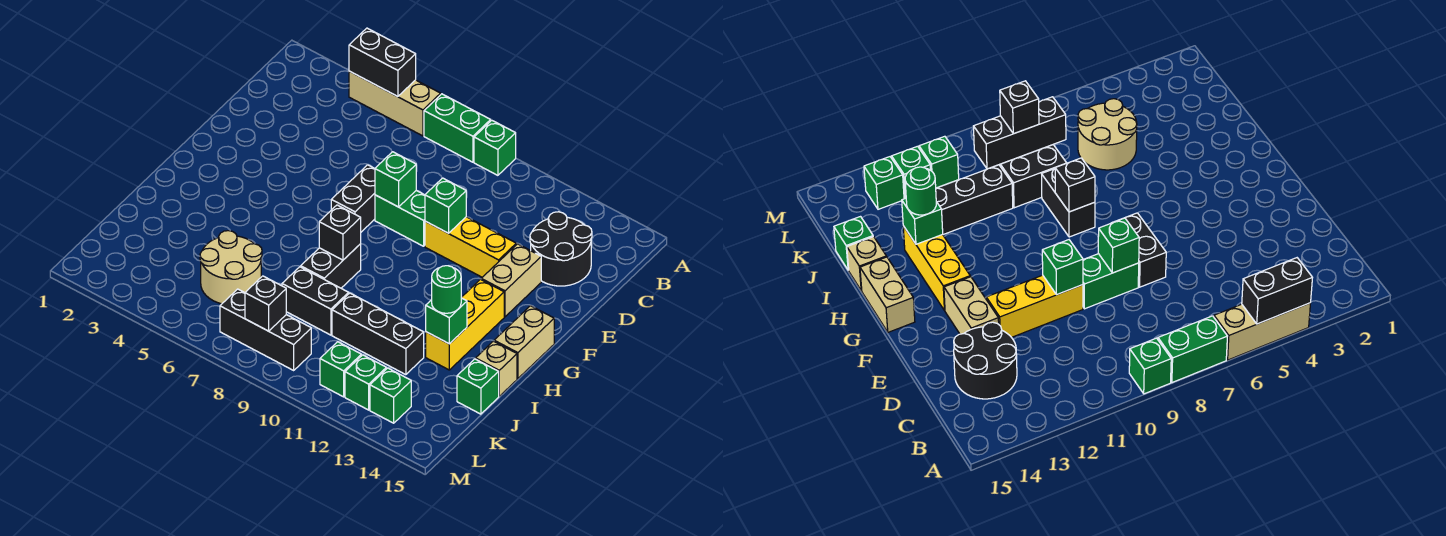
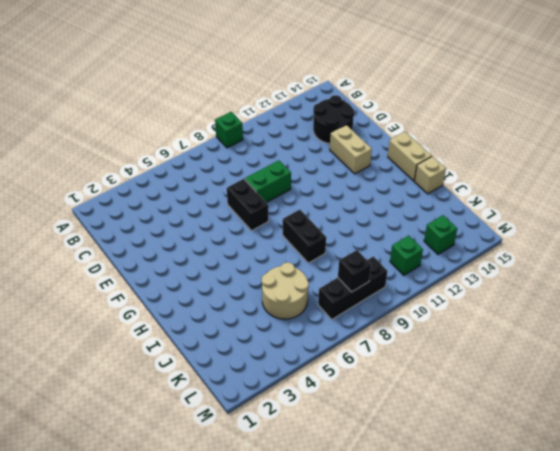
none -> tan brick A4:A6 level 1
none -> green brick A7:A8 level 1
none -> yellow brick E10:E12 level 1

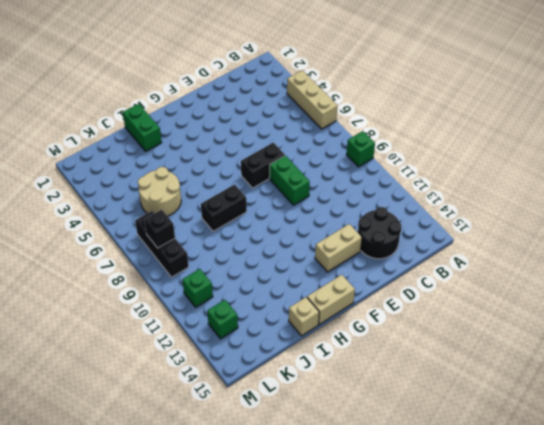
green brick I1:I2 level 1 -> green brick A7:A8 level 1
none -> yellow brick E10:E12 level 1
none -> yellow brick G13:I13 level 1
none -> black brick J8:J9 level 1

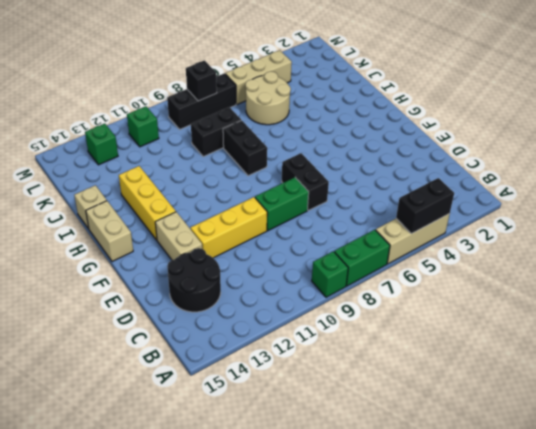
tan brick L4:L6 level 1 -> none
none -> black brick J10:J12 level 1
none -> green brick J15 level 1
none -> green brick L12 level 1

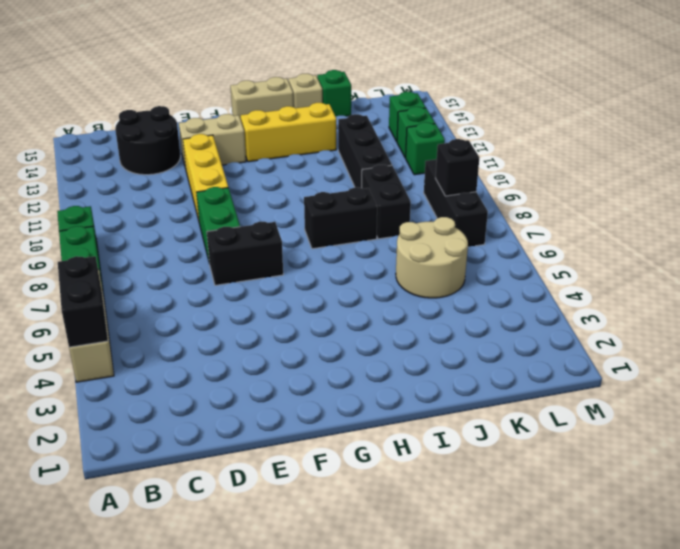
none -> green brick E8 level 2
none -> green brick E10 level 2
none -> black brick H8 level 2

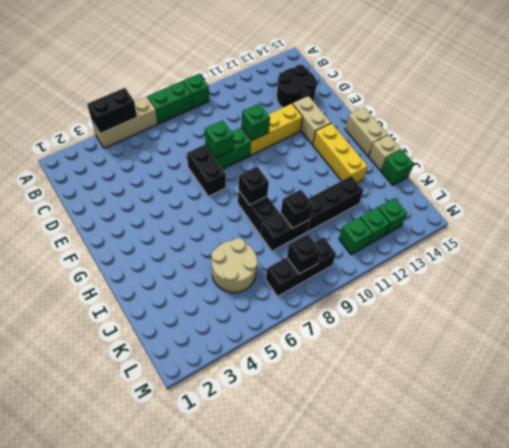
black brick J9 level 2 -> none
none -> green brick I13 level 2
none -> green round brick I13 level 3

